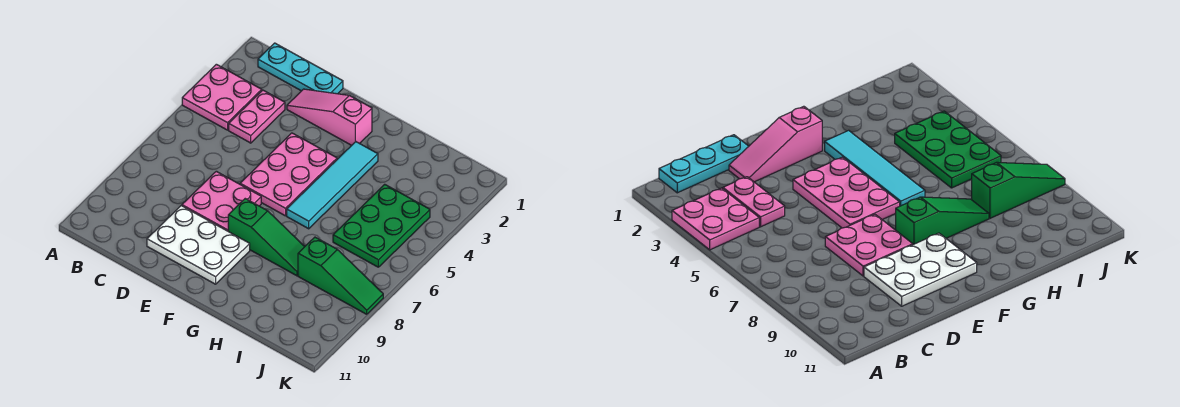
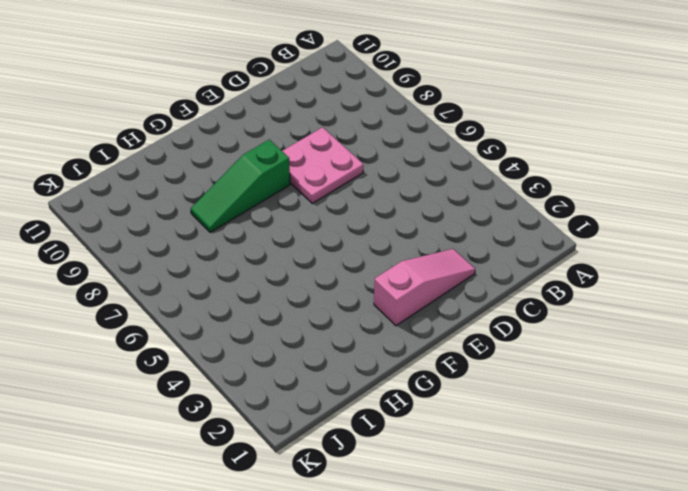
none -> pink plate A3:B4 level 1
none -> cyan plate B1:D1 level 1

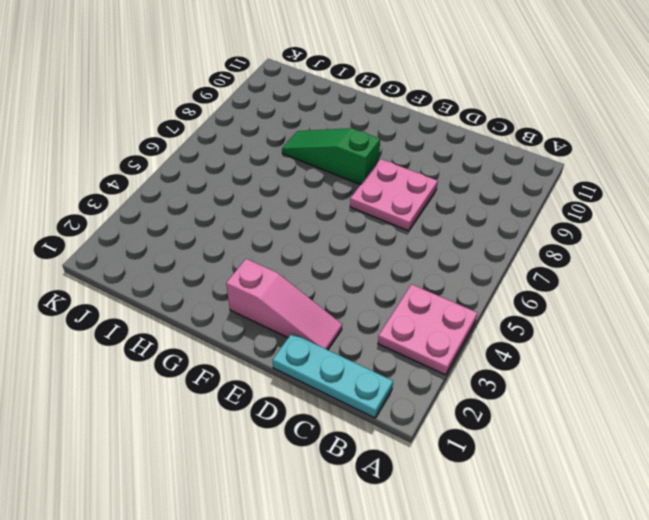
none -> pink plate C3:C4 level 1
none -> white plate D9:F10 level 1

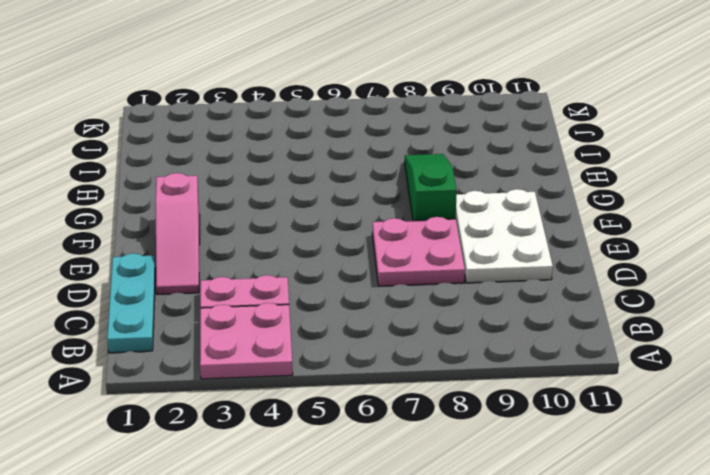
none -> pink plate E4:F6 level 1
none -> cyan tile G3:G6 level 1

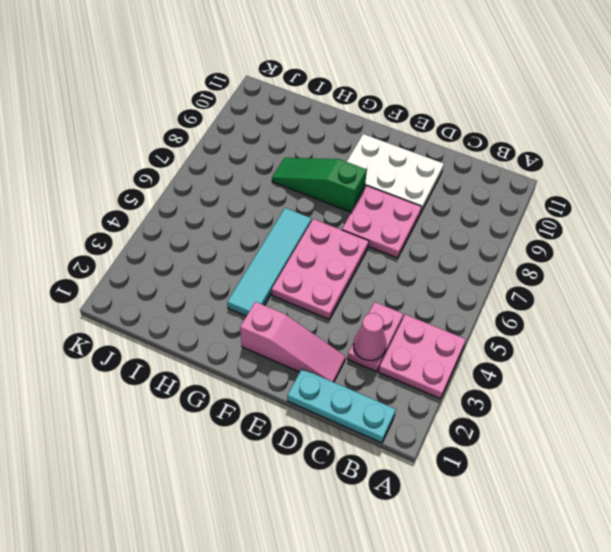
pink cone C3 level 2 -> none
none -> green plate I4:J6 level 1
none -> green slope I8:K8 level 1 top I

